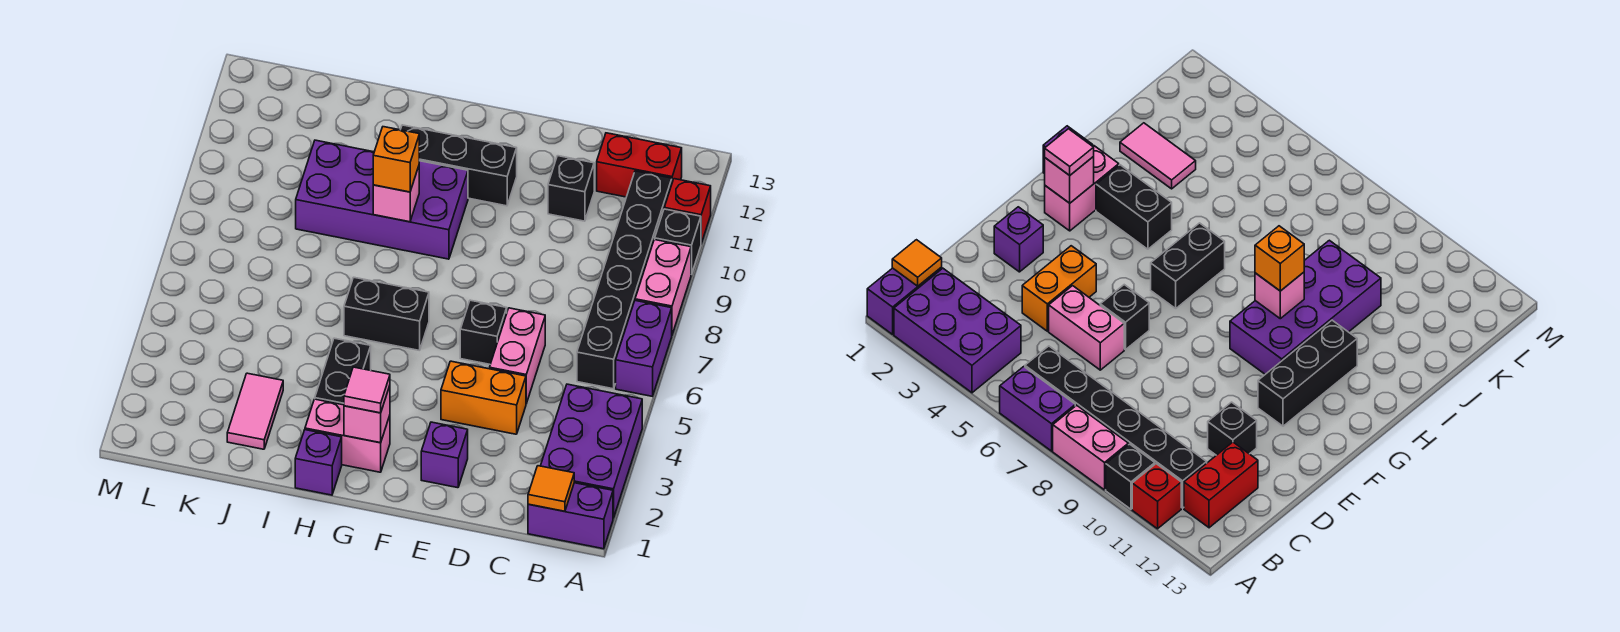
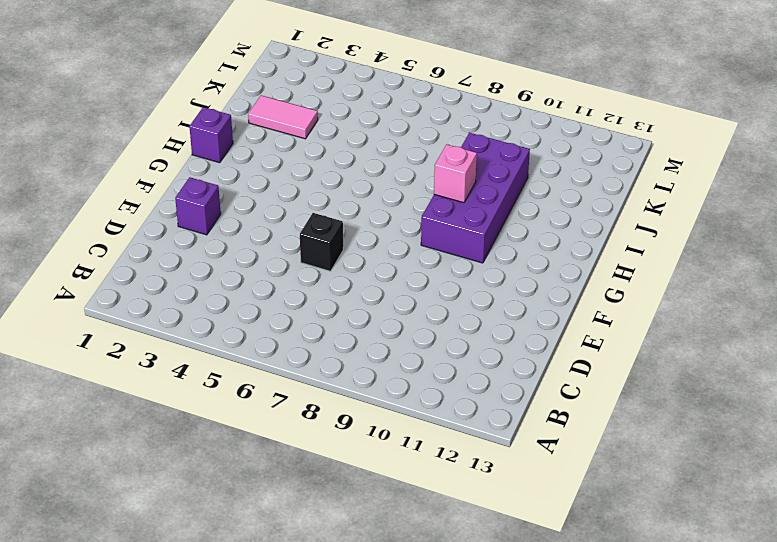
none -> purple brick A1:B1 level 1
none -> purple brick A2:B4 level 1
none -> purple brick A6:A7 level 1

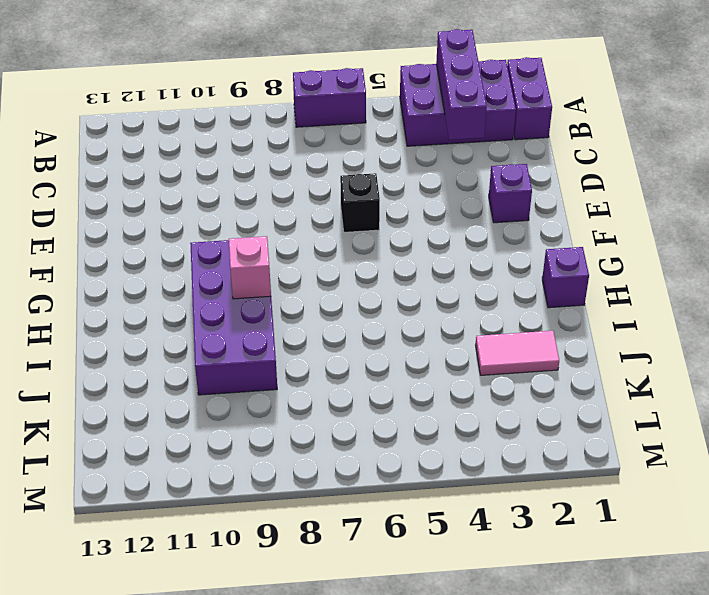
purple brick A3:C3 level 2 -> none
none -> pink brick A8:A9 level 1
none -> black brick A10 level 1
none -> red brick A11 level 1

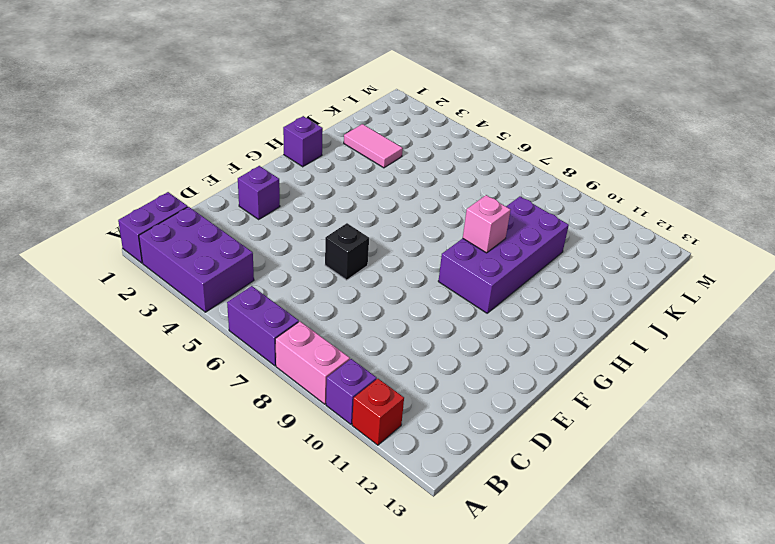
purple brick A10 level 1 -> black brick A10 level 1
none -> black brick B6:B11 level 1
none -> red brick B12:C12 level 1
none -> orange brick D4:E4 level 1

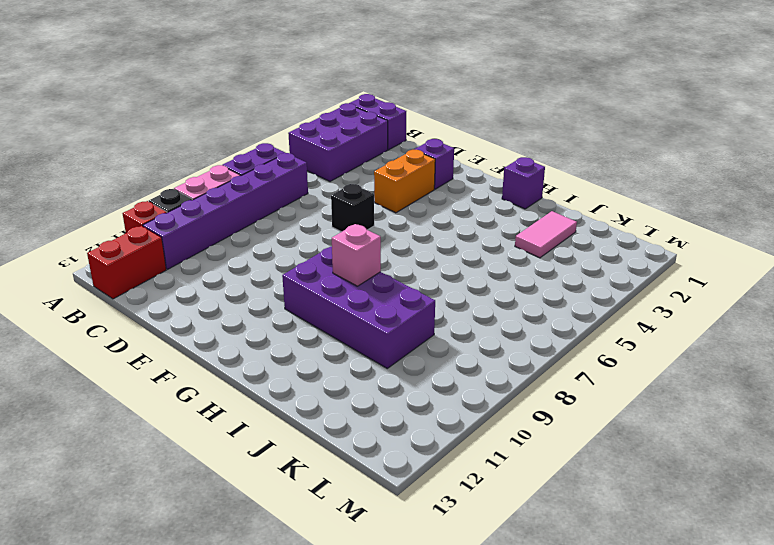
purple brick B6:B11 level 1 -> black brick B6:B11 level 1
red brick B12:B13 level 1 -> red brick B12:C12 level 1
orange brick E3:E4 level 1 -> orange brick D4:E4 level 1
none -> pink brick D5:D6 level 1
none -> black brick D11 level 1
none -> black brick F11:H11 level 1

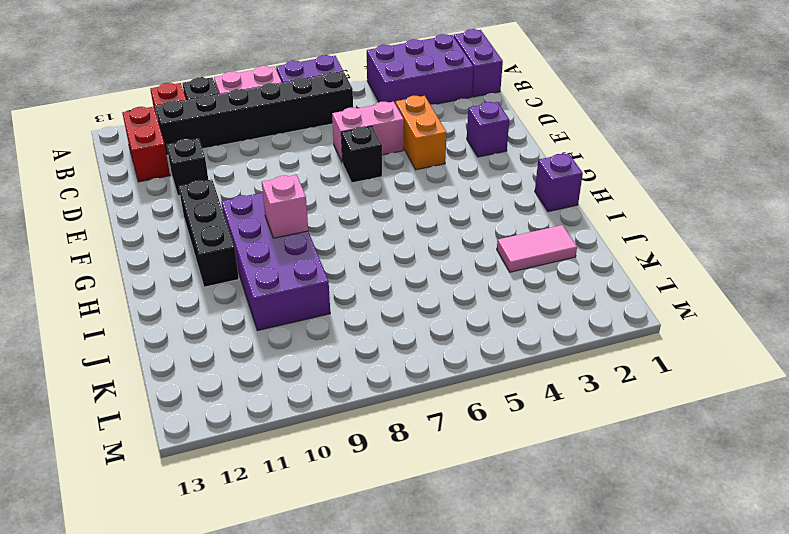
none -> pink brick G2:H2 level 1
none -> black brick G6:H6 level 1
none -> black brick H3:H4 level 1

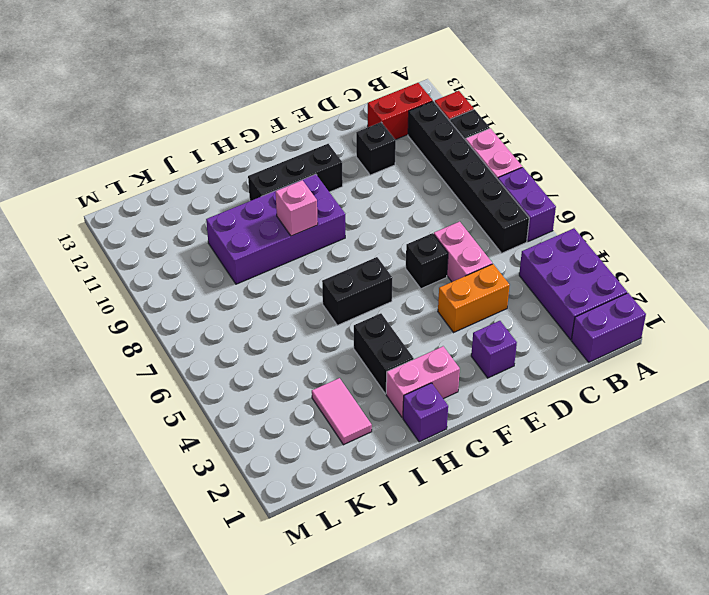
none -> orange tile B1 level 2
none -> pink brick G2 level 2
none -> pink tile G2 level 3

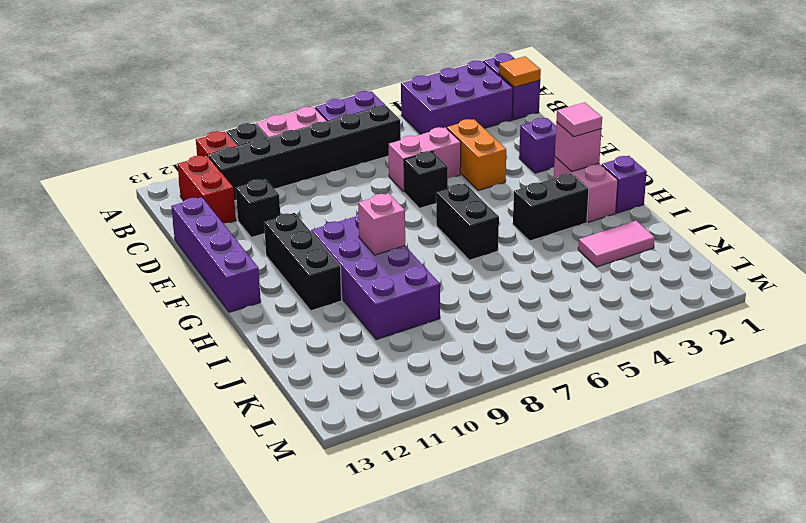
purple brick D13:G13 level 1 -> none
none -> orange brick H9 level 3

